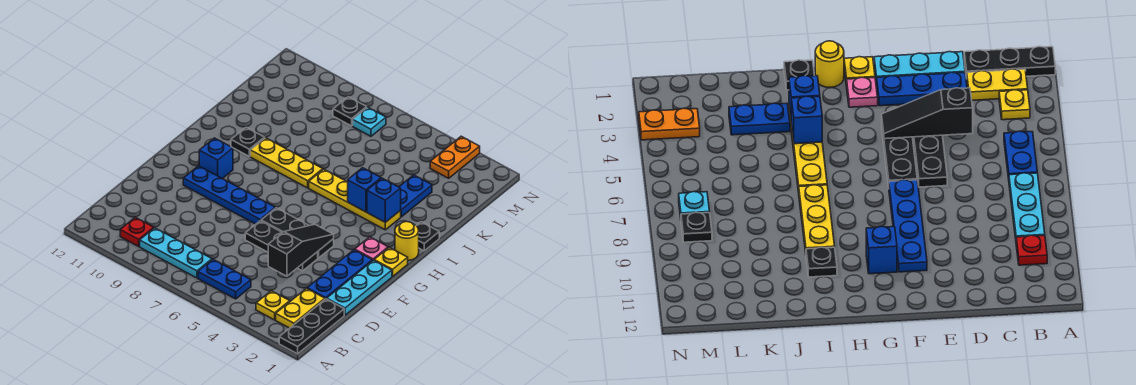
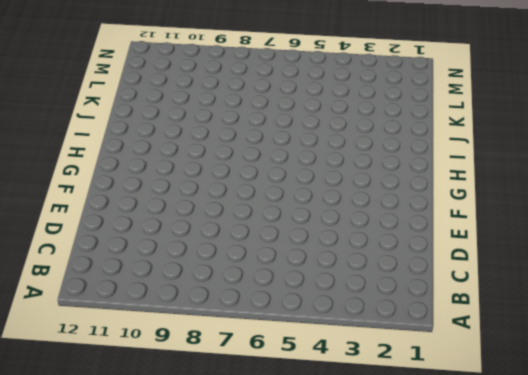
none -> black plate A1:C1 level 1
none -> yellow plate B2:C2 level 1
none -> yellow plate B3 level 1

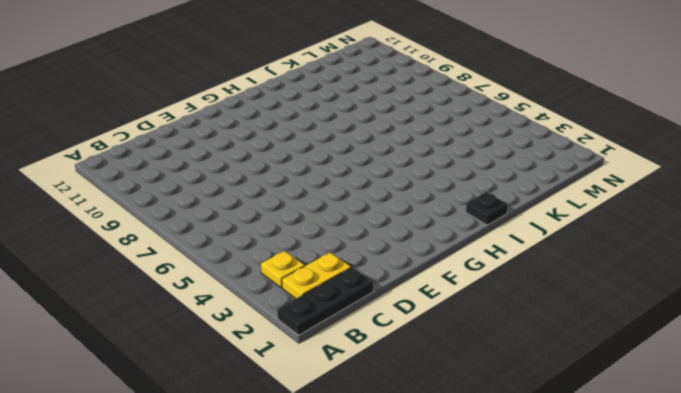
none -> blue plate B5:B6 level 1
none -> cyan plate B7:B9 level 1
none -> red plate B10 level 1

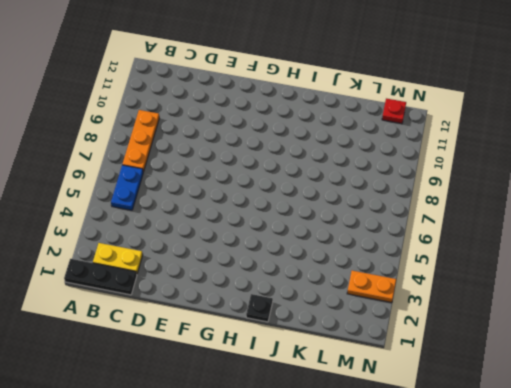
orange plate B7:B9 level 1 -> cyan plate B7:B9 level 1
red plate M12 level 1 -> red plate B10 level 1
none -> yellow plate B3 level 1
none -> cyan plate D1:F1 level 1
none -> blue plate D2:F2 level 1

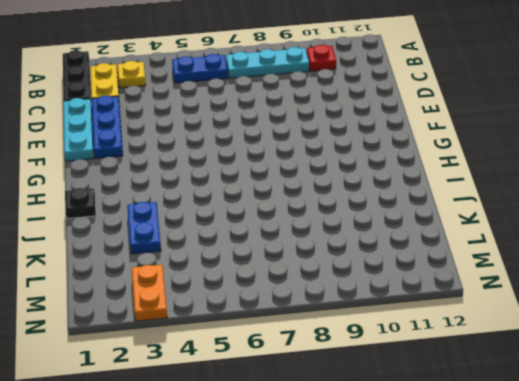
none -> black plate E4:E6 level 1
none -> black plate F4:F6 level 1
none -> blue plate F7:F10 level 1

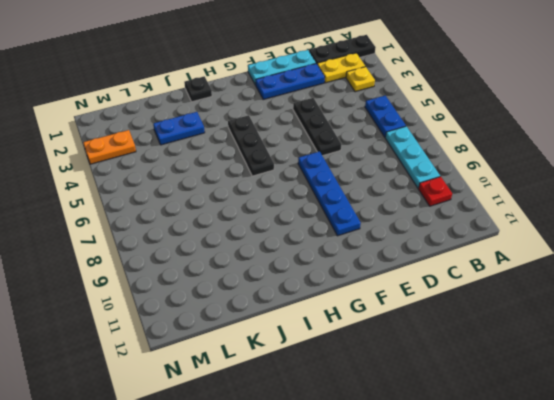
black plate H4:H6 level 1 -> black plate F4:F6 level 1
none -> yellow plate G1 level 1
none -> pink plate G2 level 1
none -> blue brick G10 level 1

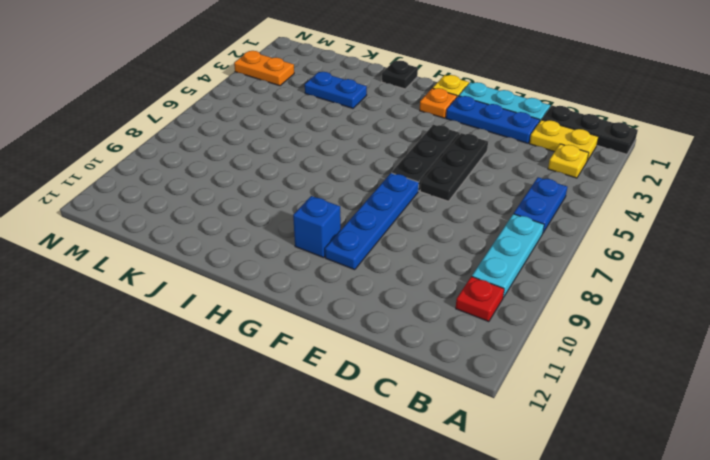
orange plate G2 level 1 -> pink plate G2 level 1
none -> yellow round brick H1 level 1
none -> yellow plate I3:I6 level 1
none -> yellow plate I7:I9 level 1

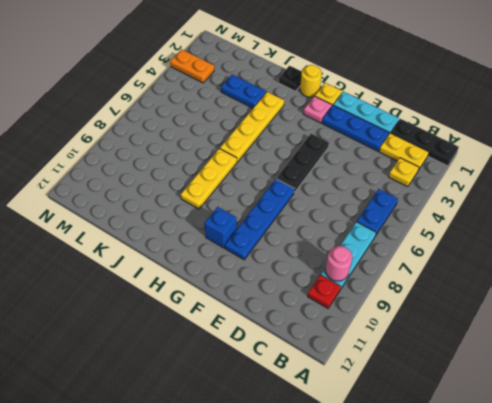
pink round brick B9 level 2 -> none
none -> black plate E4:E6 level 1
none -> black plate I10 level 1
none -> cyan plate M7 level 1

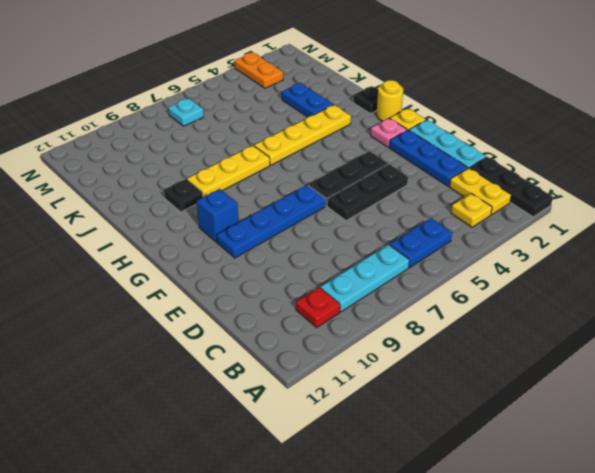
none -> black plate M8 level 1
none -> black slope D4:F4 level 2 top D
none -> blue brick I3 level 2

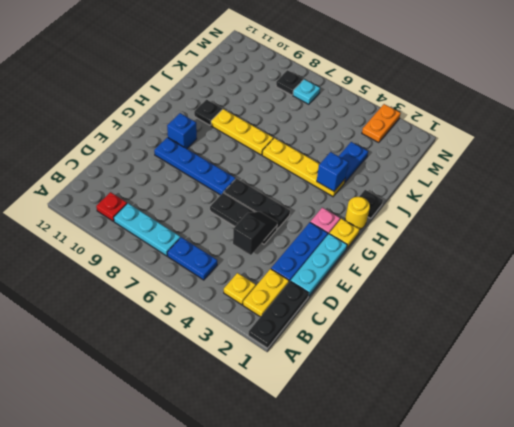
black slope D4:E4 level 2 top D -> black slope D4:F4 level 2 top D
none -> blue brick I4 level 2

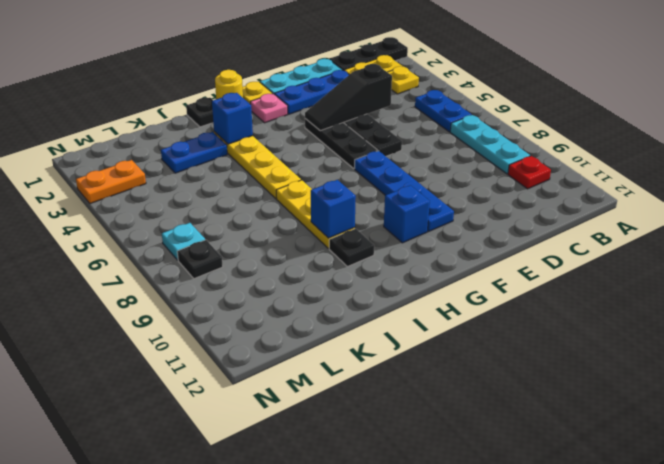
blue brick I9 level 2 -> blue brick I4 level 2

